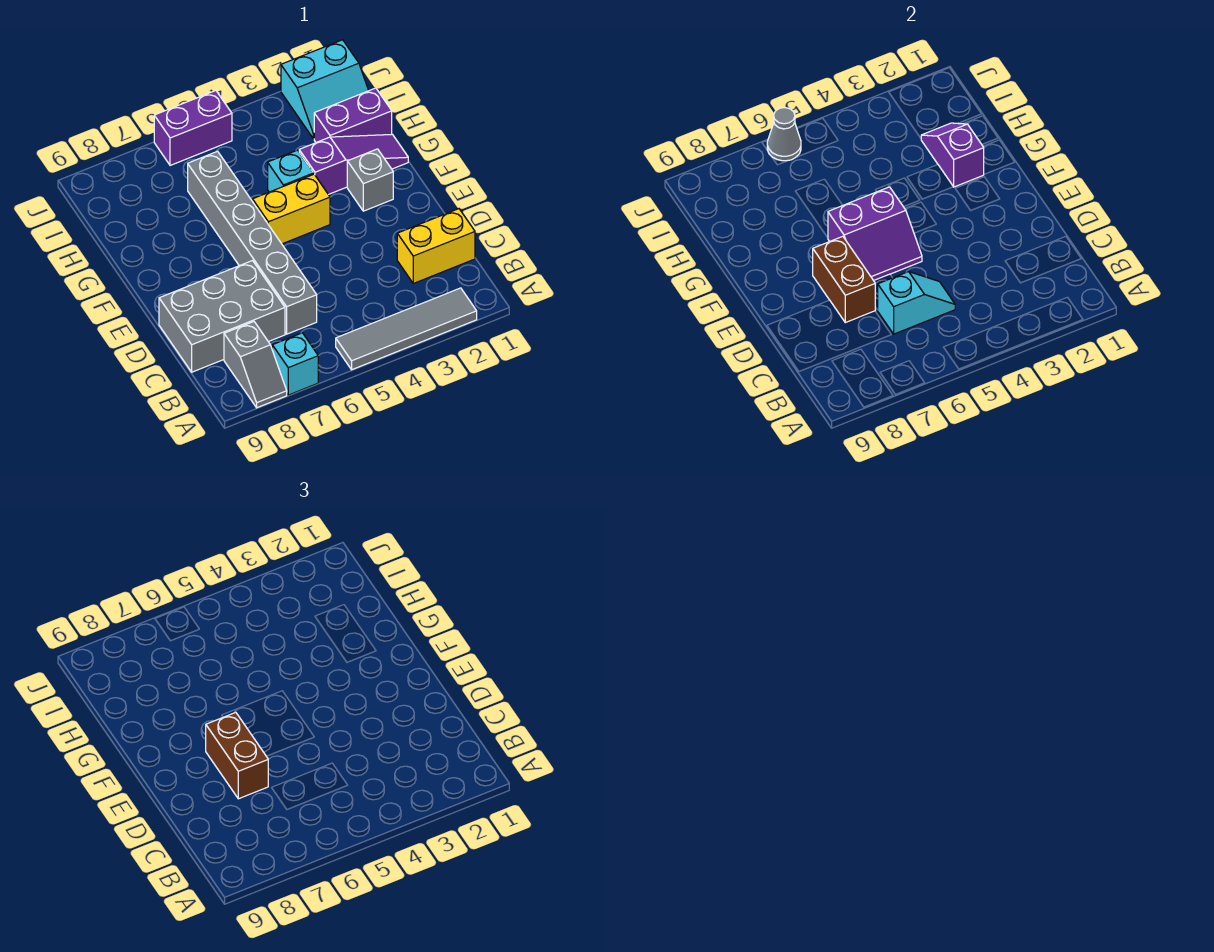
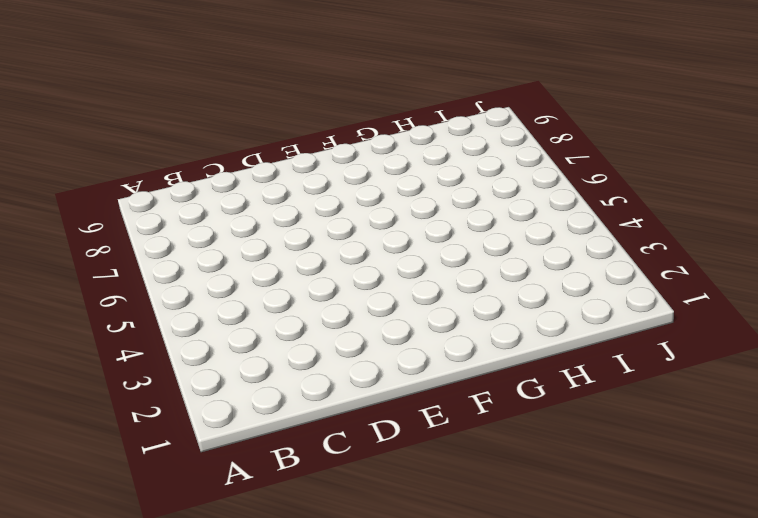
none -> grey tile A2:A5 level 1
none -> cyan brick A7 level 1
none -> grey slope A8:B8 level 1 top B

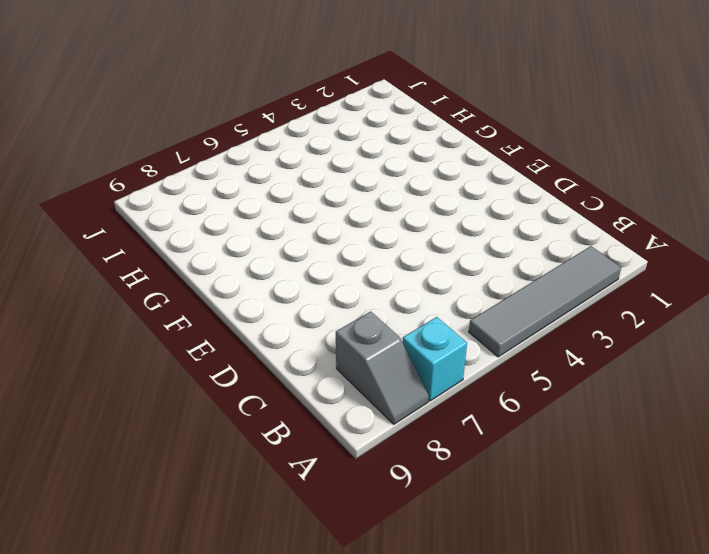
none -> yellow brick C1:C2 level 1
none -> grey brick C6:H6 level 1
none -> grey brick C7:D9 level 1

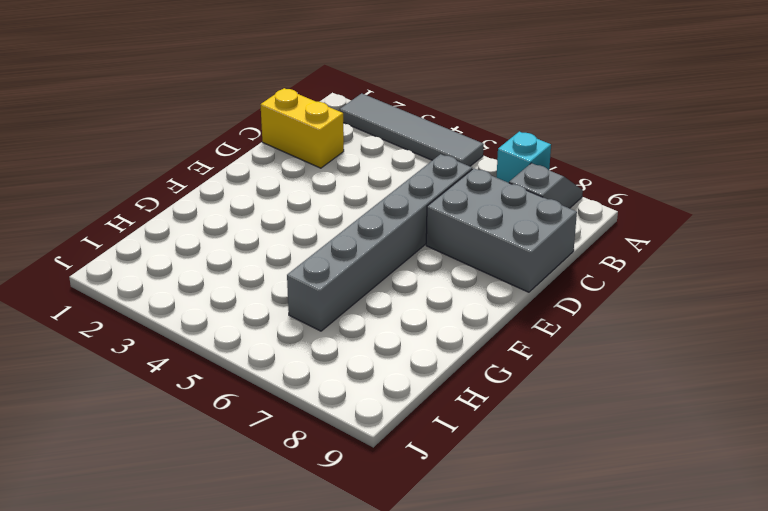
none -> grey brick F2 level 1
none -> yellow brick F4:F5 level 1
none -> purple slope G1:G3 level 1 top 3

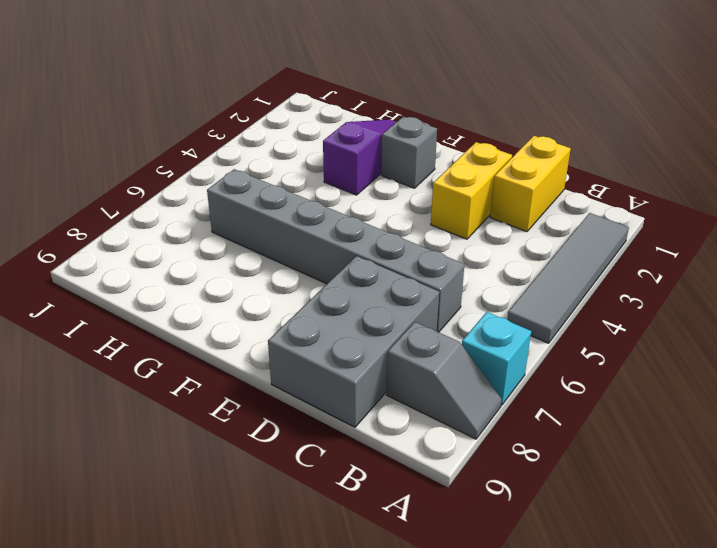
yellow brick D2:D3 level 1 -> yellow brick F4:F5 level 1
none -> cyan brick G4 level 1
none -> purple brick H1:H2 level 1
none -> cyan slope I1:J2 level 1 top J

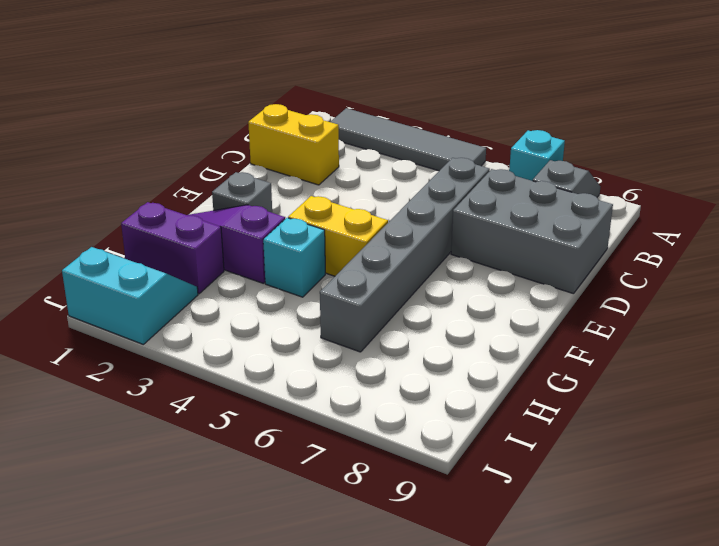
none -> purple brick J5:J6 level 1
none -> cyan slope C5:C6 level 2 top 6
none -> brown brick D7:E7 level 2

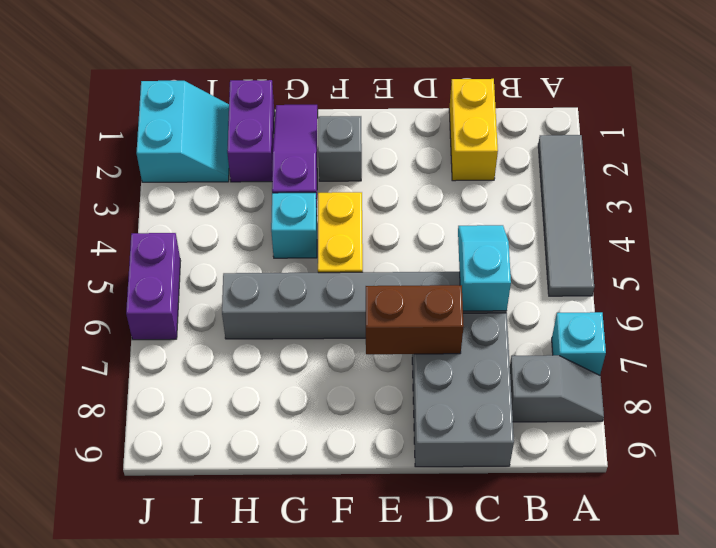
none -> purple slope E5:F6 level 2 top F
none -> purple slope G2:H2 level 2 top G
none -> grey cone J6 level 2

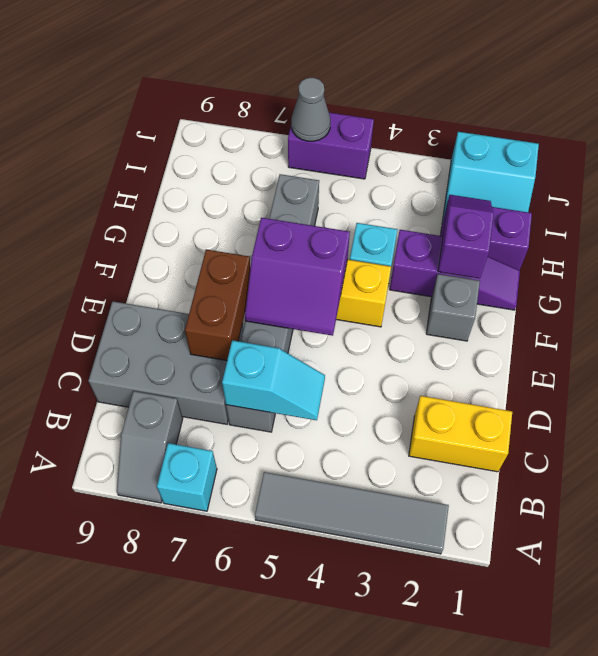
none -> brown brick D7:E7 level 3

